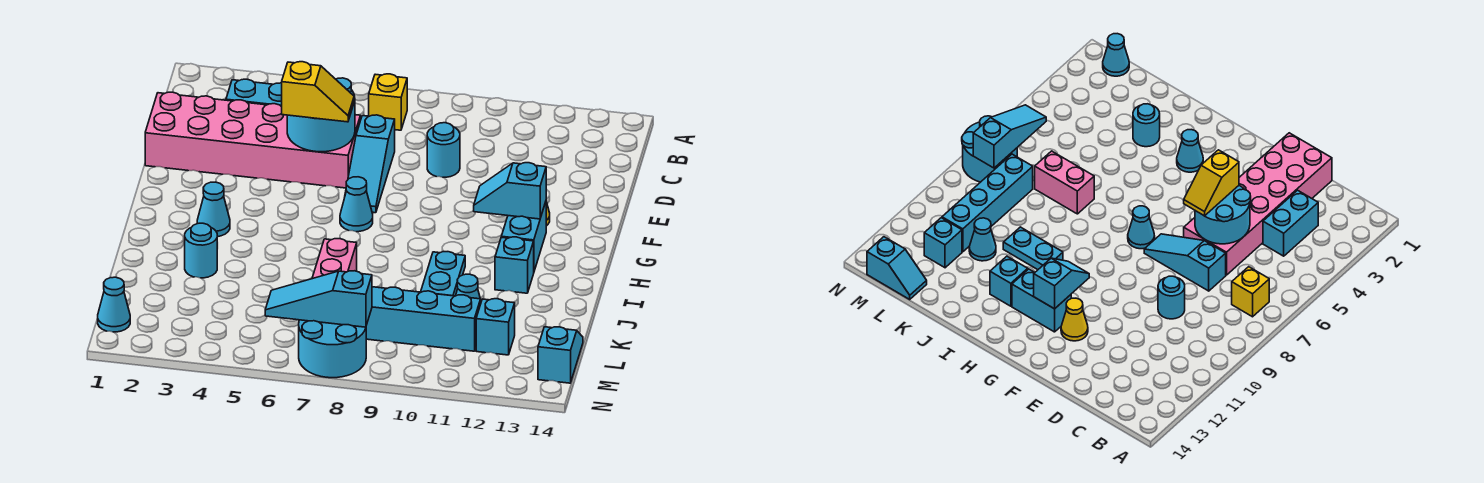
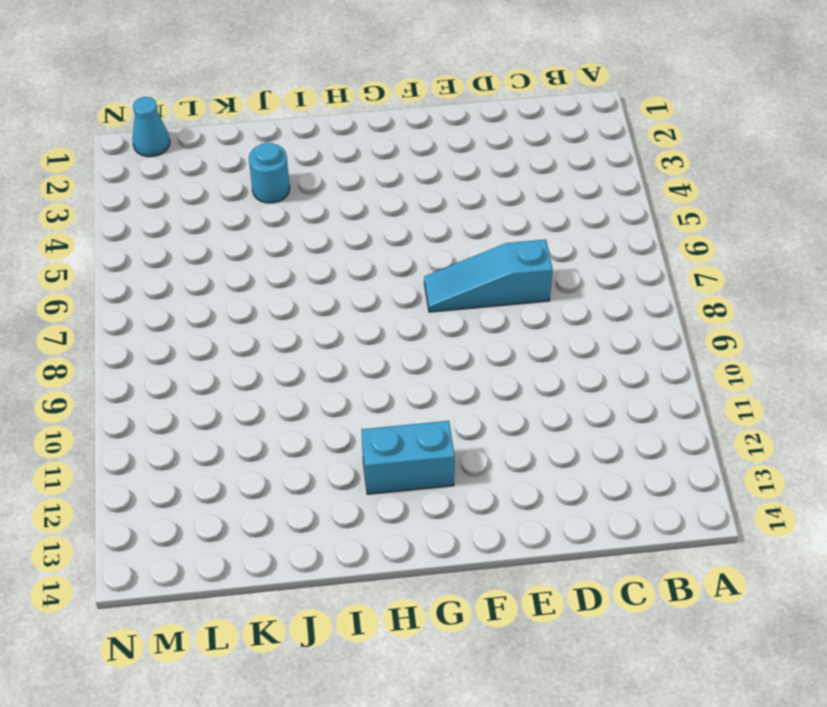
none -> yellow brick B7 level 1
none -> cyan brick C3:C4 level 1
none -> pink brick D1:E6 level 1

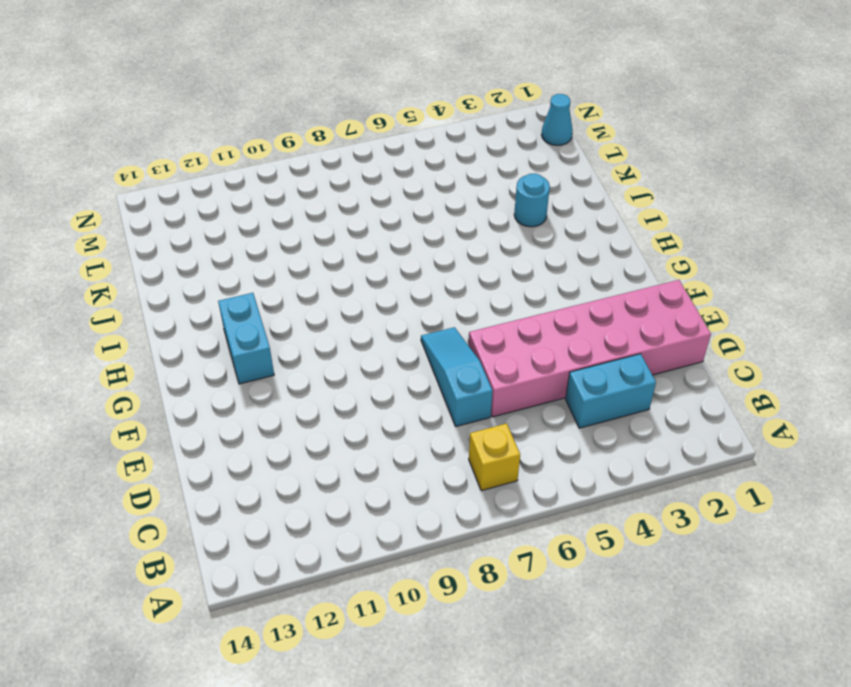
none -> cyan round brick D9 level 1
none -> yellow cone F12 level 1
none -> cyan cone G7 level 1

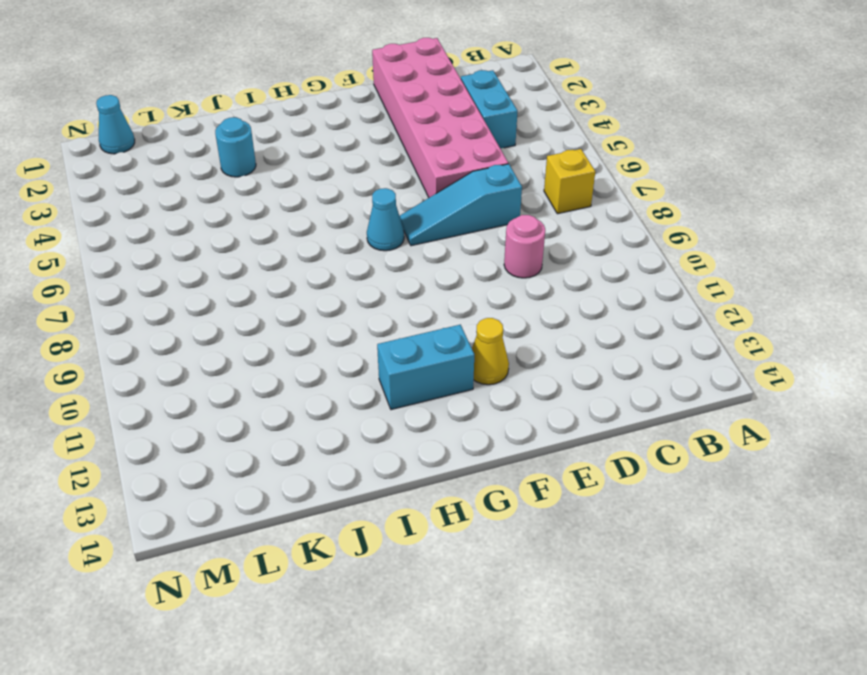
pink round brick D9 level 1 -> cyan round brick D9 level 1
none -> cyan cone H3 level 1
none -> cyan plate I10:J10 level 1
none -> cyan brick I12 level 1

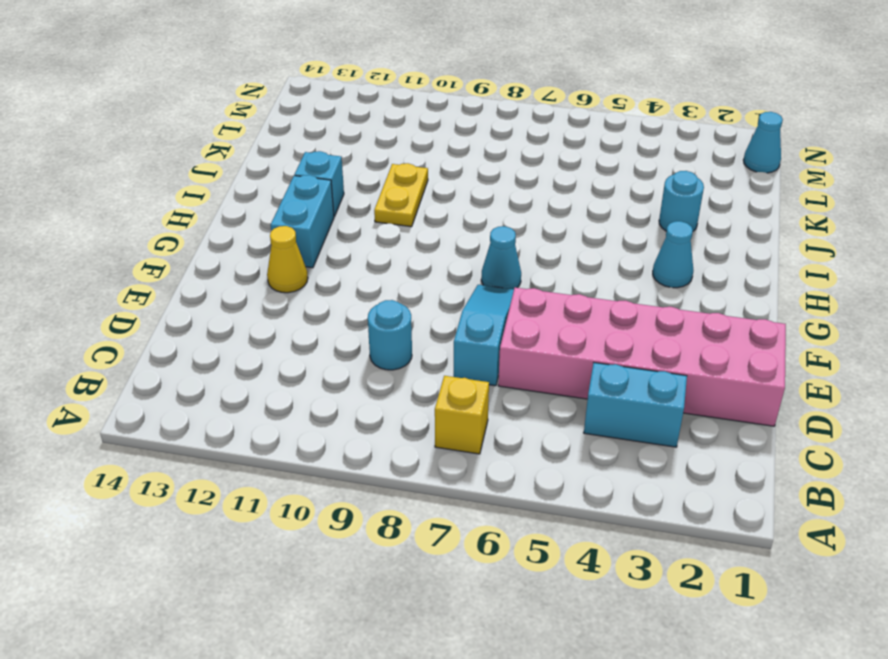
yellow plate I10:J10 level 1 -> cyan plate I10:J10 level 1
none -> pink brick J7:K7 level 1
none -> cyan cone K11 level 1
none -> cyan brick L8:L11 level 1

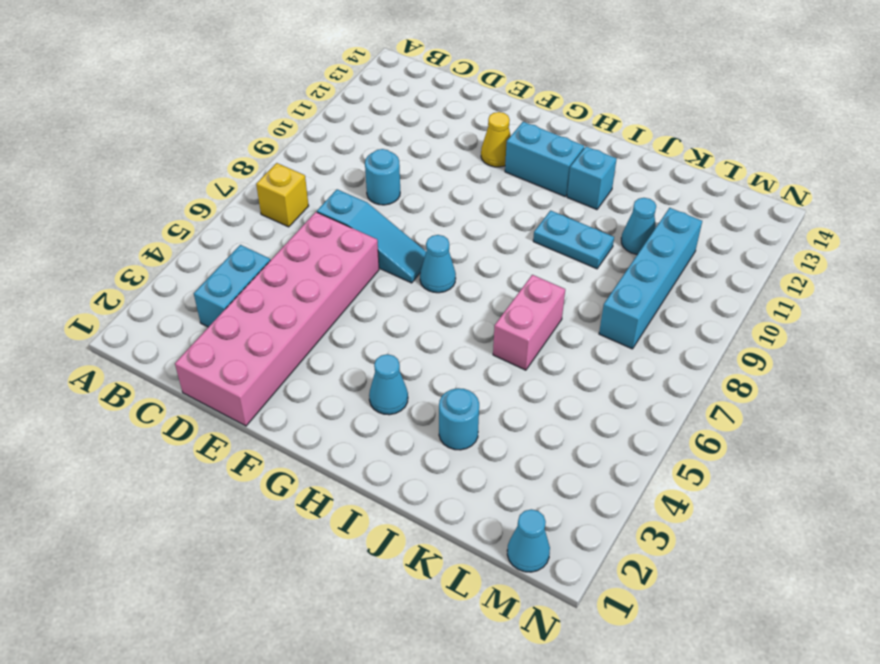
pink brick J6:J7 level 1 -> pink brick J7:K7 level 1
none -> cyan brick L12 level 1
none -> cyan slope L14:M14 level 1 top M
none -> cyan round brick M7:N8 level 1

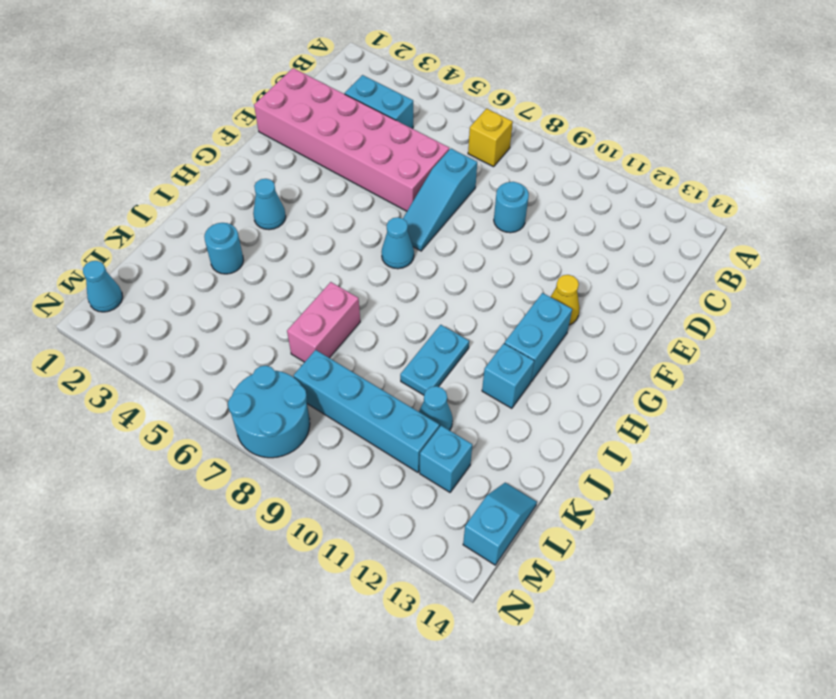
none -> cyan round brick D5:E6 level 2
none -> cyan slope G11:G12 level 2 top 12
none -> cyan slope M6:M8 level 2 top 8

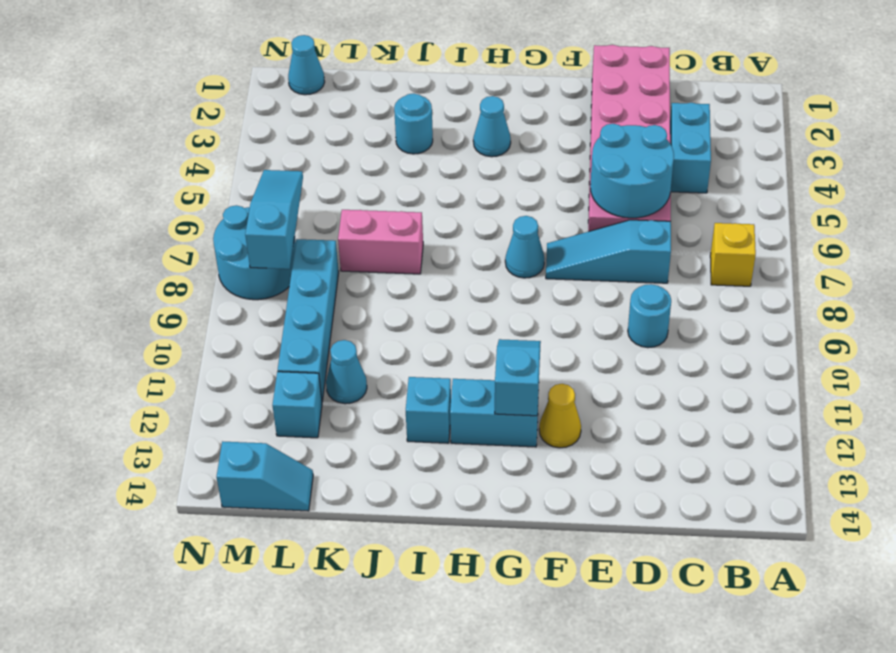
none -> cyan plate I10:J10 level 1
none -> yellow slope E5:E6 level 3 top 5

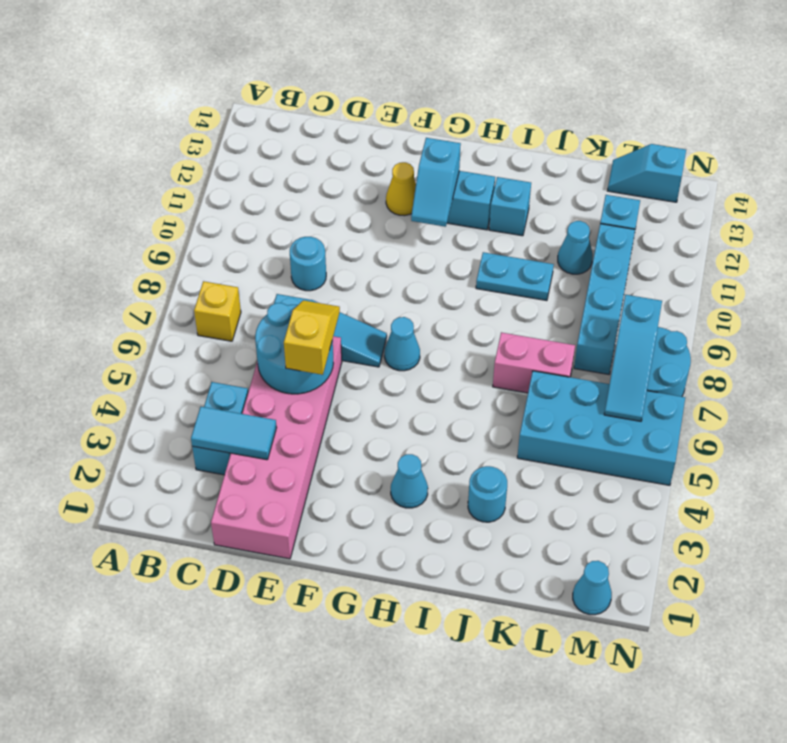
cyan tile C3:D3 level 2 -> none
cyan brick K5:N6 level 1 -> none

